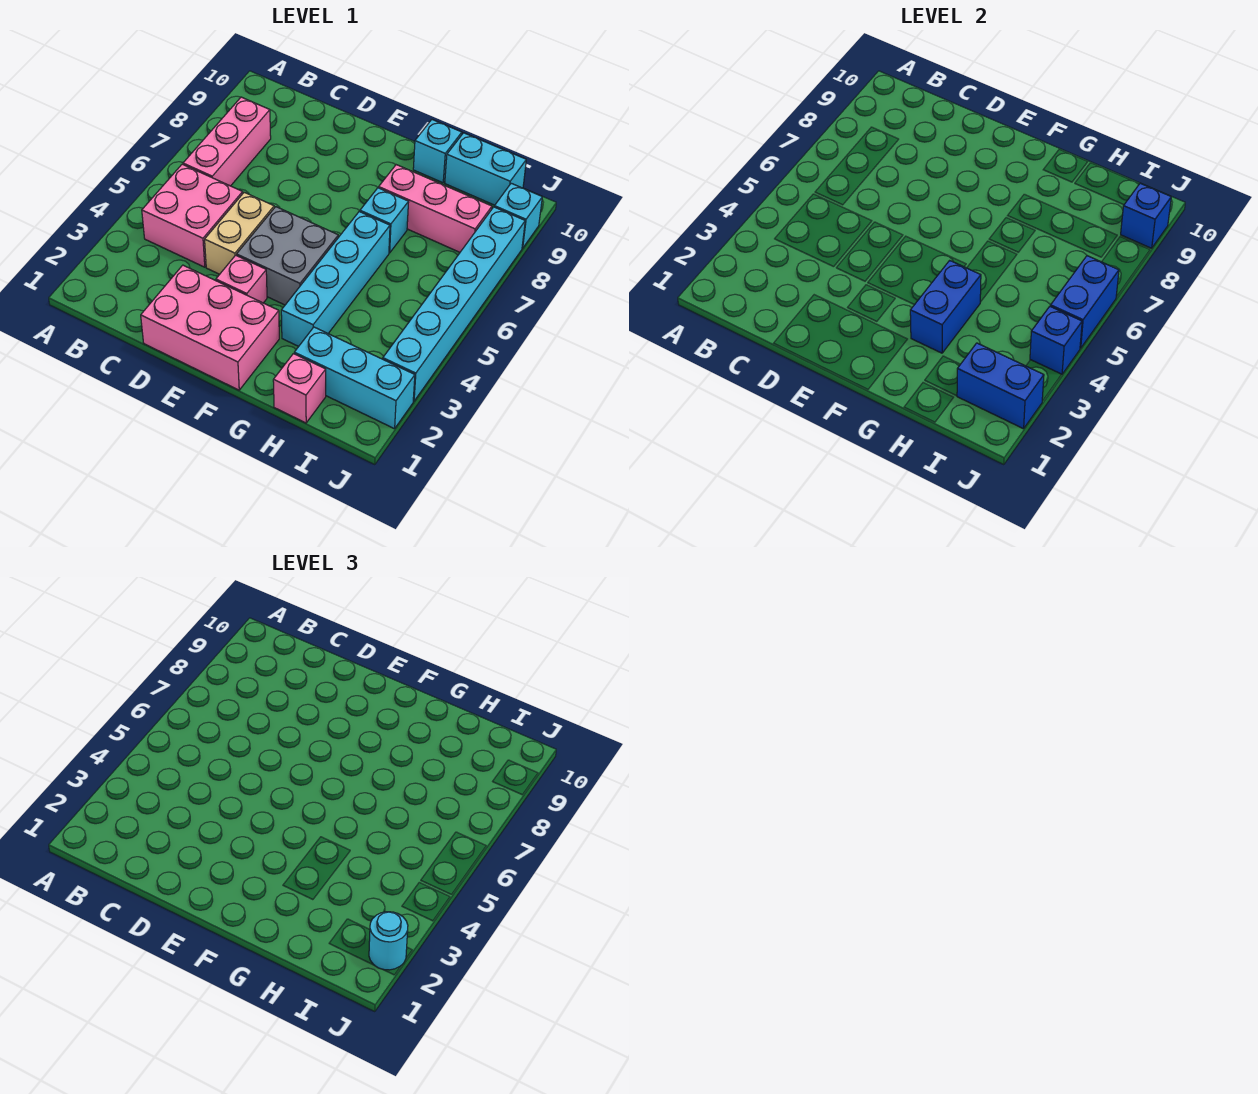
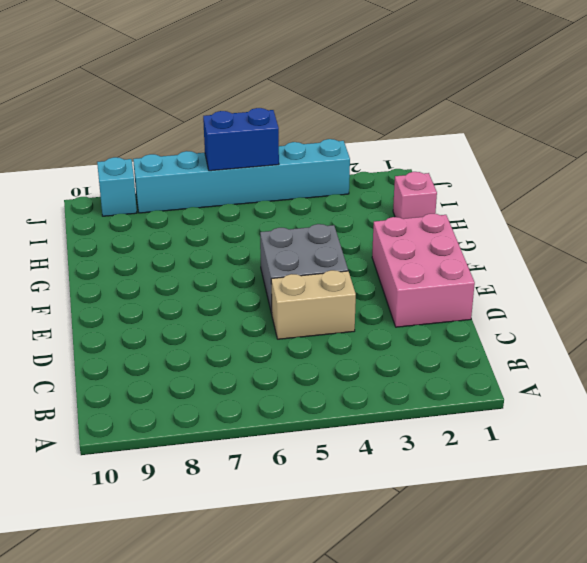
none -> pink brick B4:C5 level 1
none -> pink brick B6:B8 level 1
none -> pink brick E3 level 1

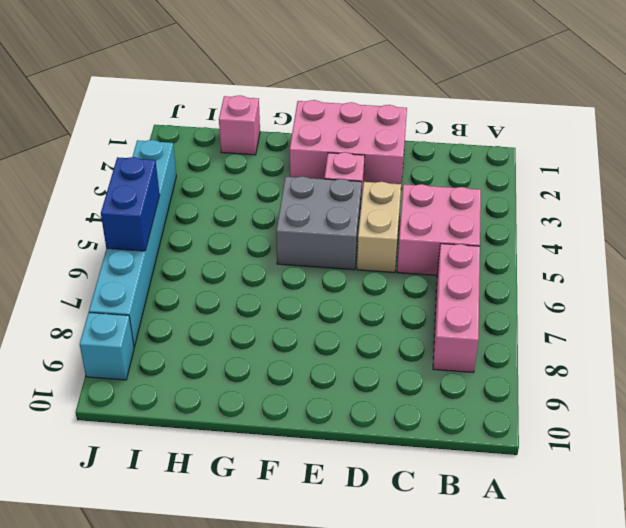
none -> cyan brick G3:G6 level 1
none -> cyan brick G7 level 1
none -> pink brick G8:I8 level 1

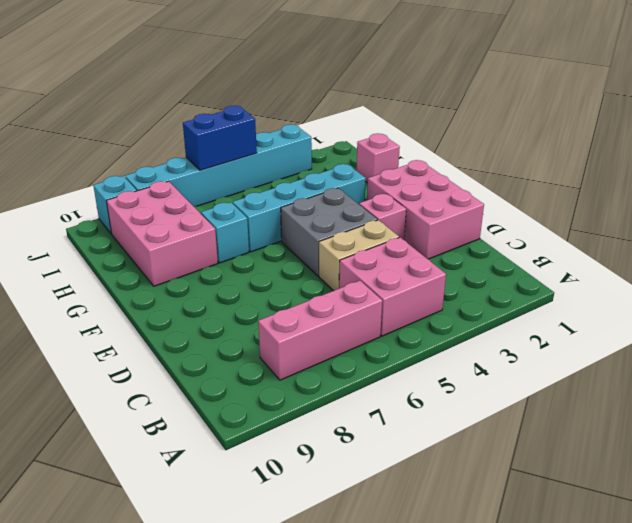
pink brick G8:I9 level 1 -> pink brick G8:I8 level 1
none -> cyan brick G10 level 1
none -> cyan brick H2:J2 level 1
none -> cyan brick H10:I10 level 1

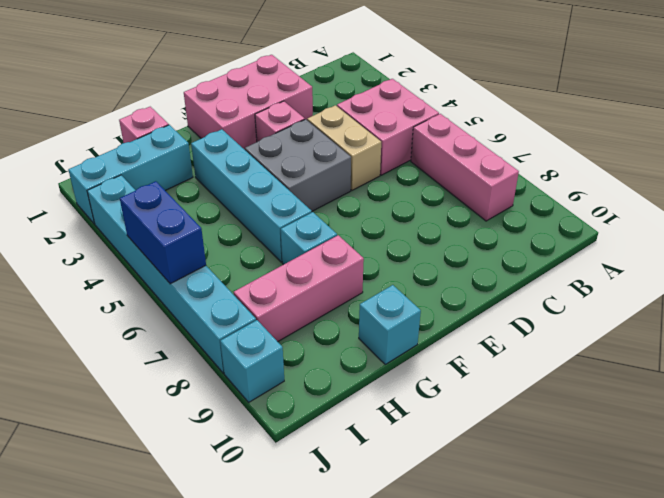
none -> cyan brick H10:I10 level 1
none -> blue brick G3:G4 level 2
none -> blue brick I2:J2 level 2

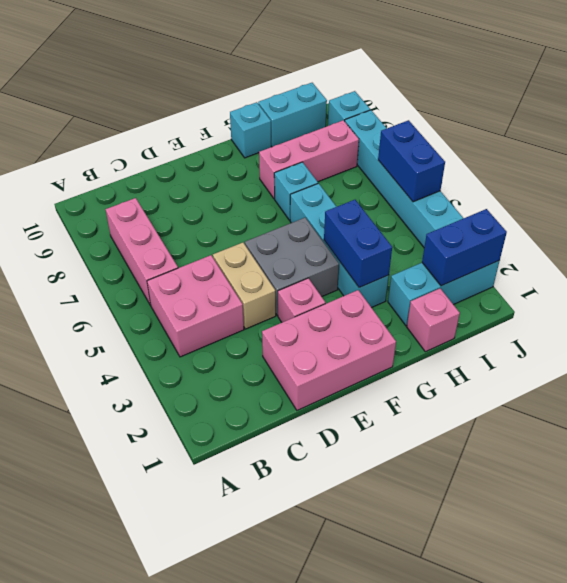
none -> blue brick J4 level 2
none -> blue brick J9 level 2
none -> cyan round brick J2 level 3

